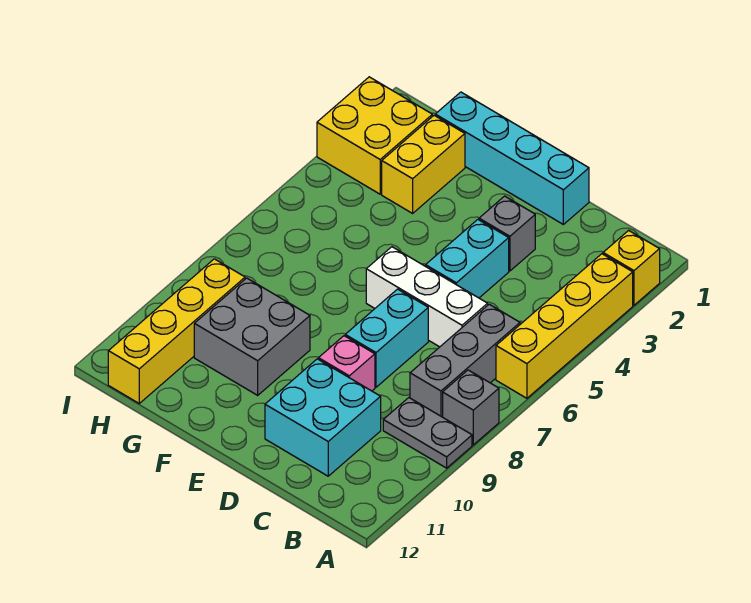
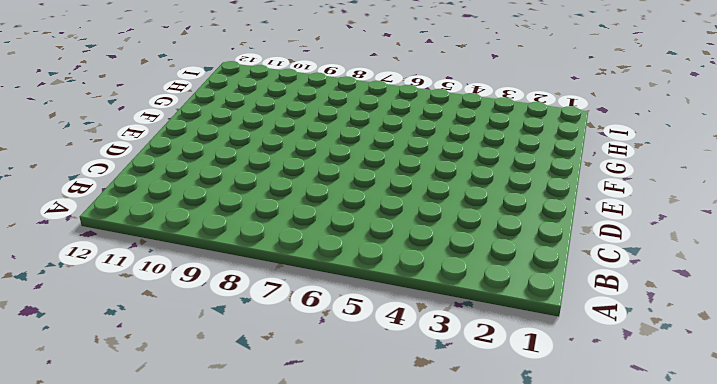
none -> yellow brick A2 level 1
none -> yellow brick A3:A6 level 1
none -> grey brick A8 level 1

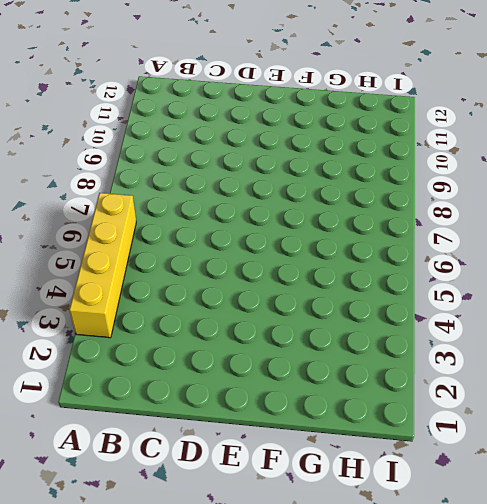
none -> yellow brick A2 level 1
none -> grey brick A8 level 1
none -> grey plate A9:B9 level 1

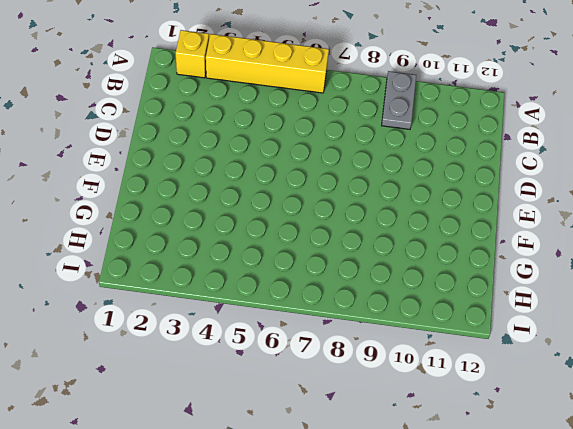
none -> grey brick A8 level 1
none -> grey brick B6:B8 level 1
none -> white brick C6:E6 level 1

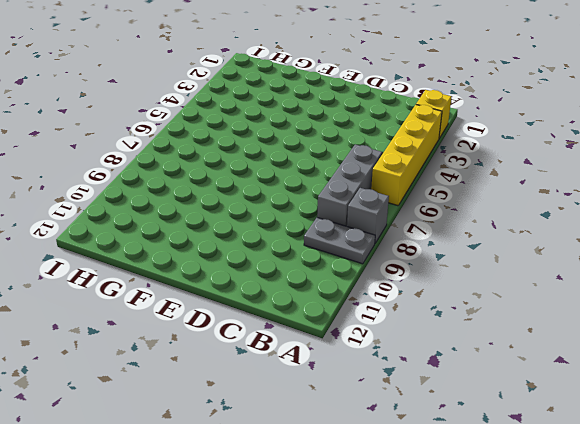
none -> white brick C6:E6 level 1
none -> cyan brick C10:D11 level 1
none -> cyan brick D1:G1 level 1

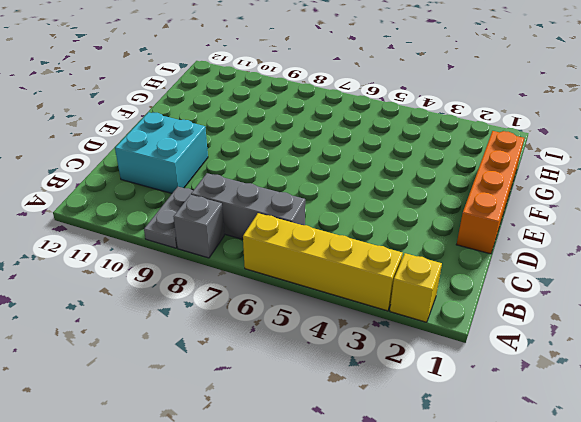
orange brick D1:G1 level 1 -> cyan brick D1:G1 level 1
none -> white brick C6:E6 level 1
none -> grey brick D3 level 1
none -> cyan brick D4:D5 level 1

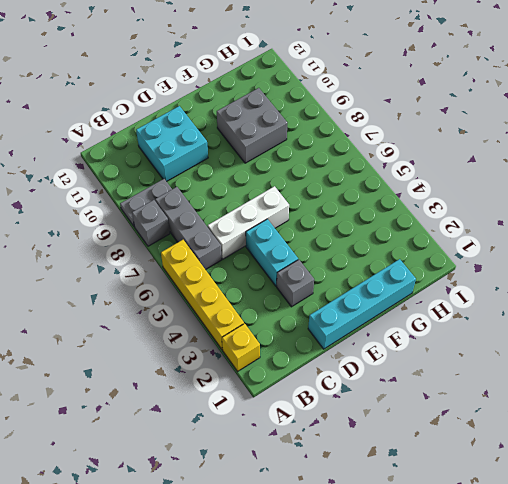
none -> cyan brick D7:D8 level 1
none -> pink brick D9 level 1
none -> yellow brick G2:G3 level 1

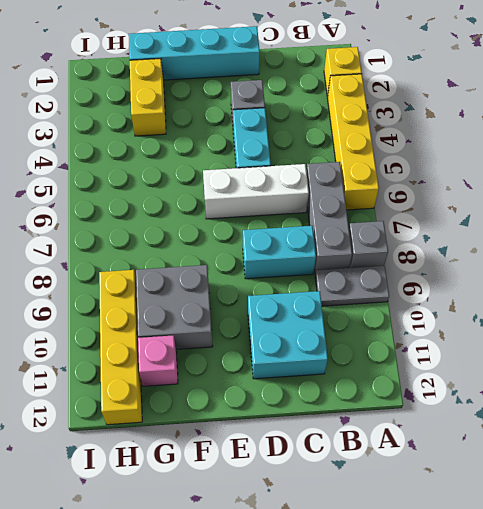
cyan brick C8:D8 level 1 -> cyan brick D7:D8 level 1
pink brick G11 level 1 -> pink brick D9 level 1
none -> yellow brick H2:I3 level 1

